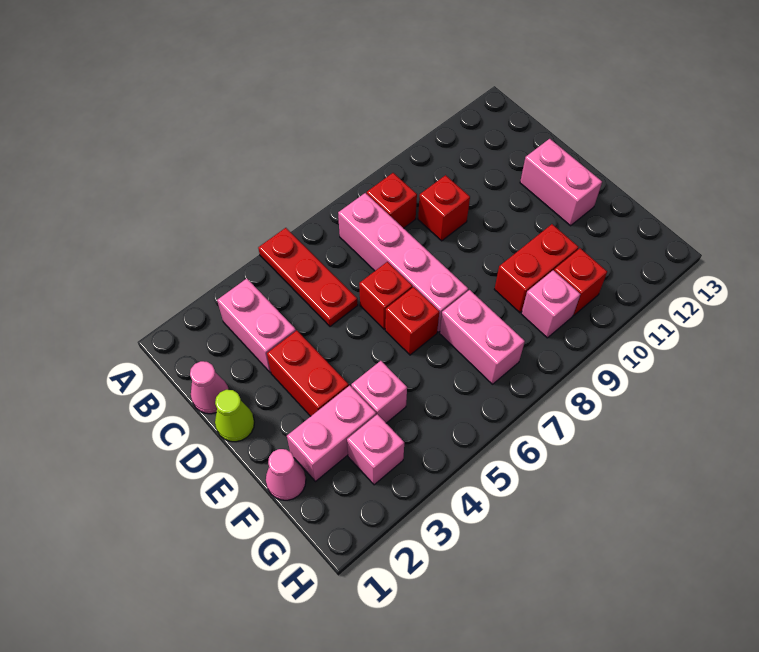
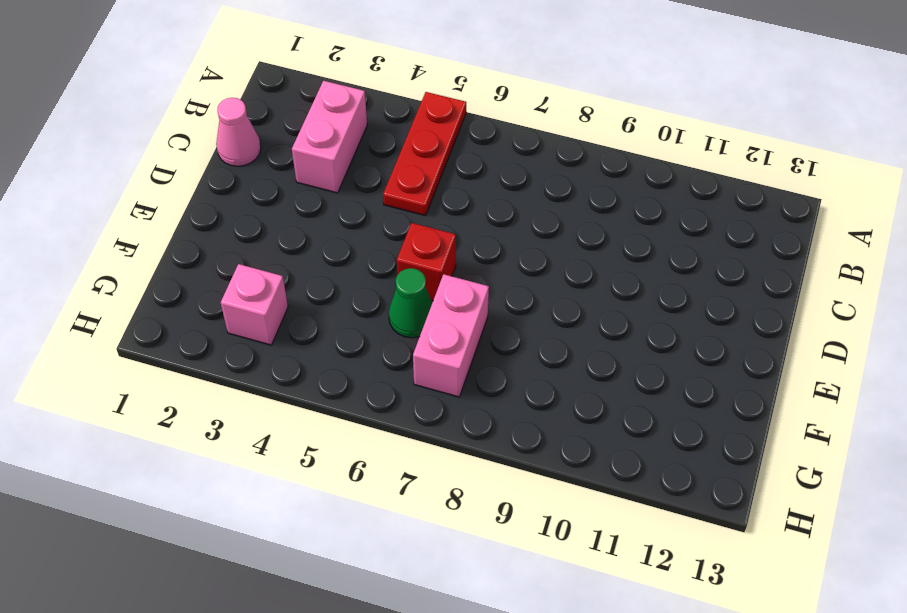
green cone F6 level 1 -> none
none -> pink brick B7:E7 level 1
none -> red brick B8 level 1
none -> red brick C9 level 1

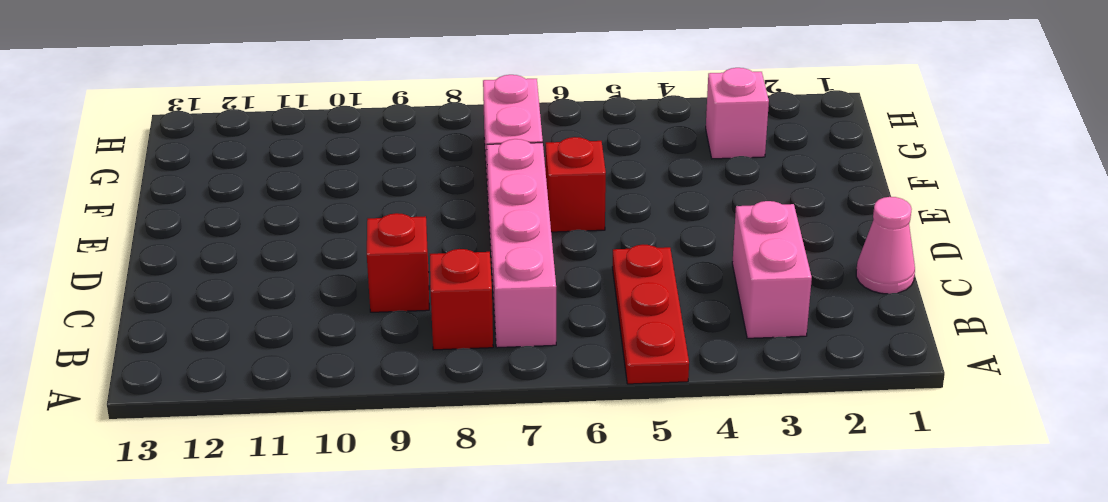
none -> lime cone D1 level 1
none -> red brick D3:E3 level 1
none -> red brick D6 level 1

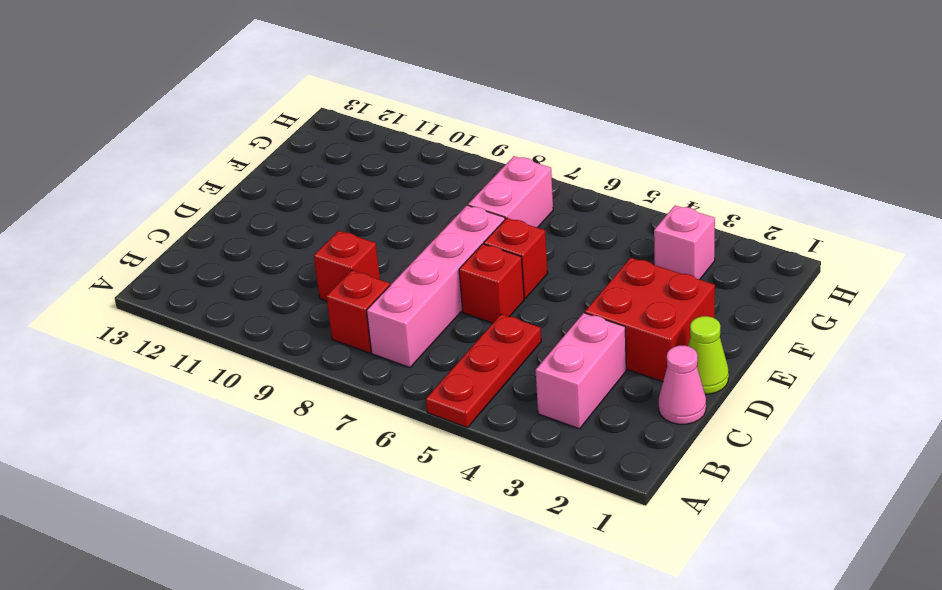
red brick D2:E3 level 1 -> red brick D3:E3 level 1
none -> pink brick D12:E12 level 1
none -> pink cone F1 level 1
none -> pink brick F2:F3 level 1

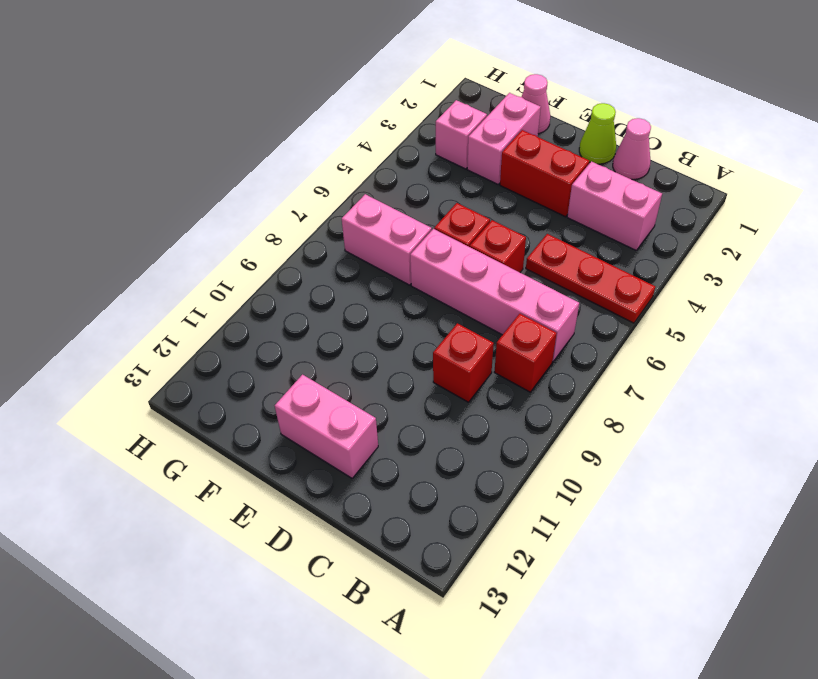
none -> pink brick F4 level 1
none -> red brick F9:F10 level 1
none -> pink brick G9 level 1

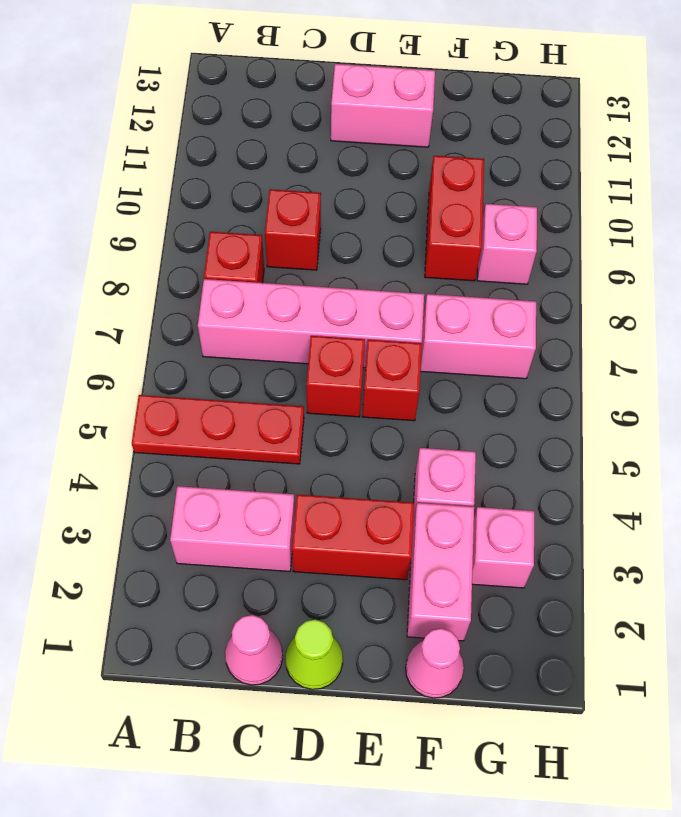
none -> red brick G10 level 1

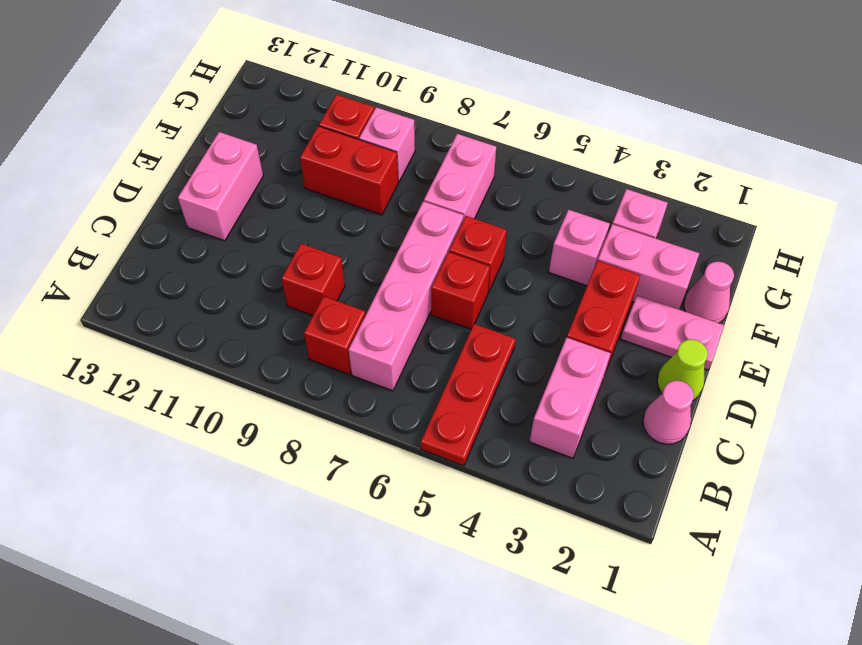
pink plate E1:E2 level 1 -> none

